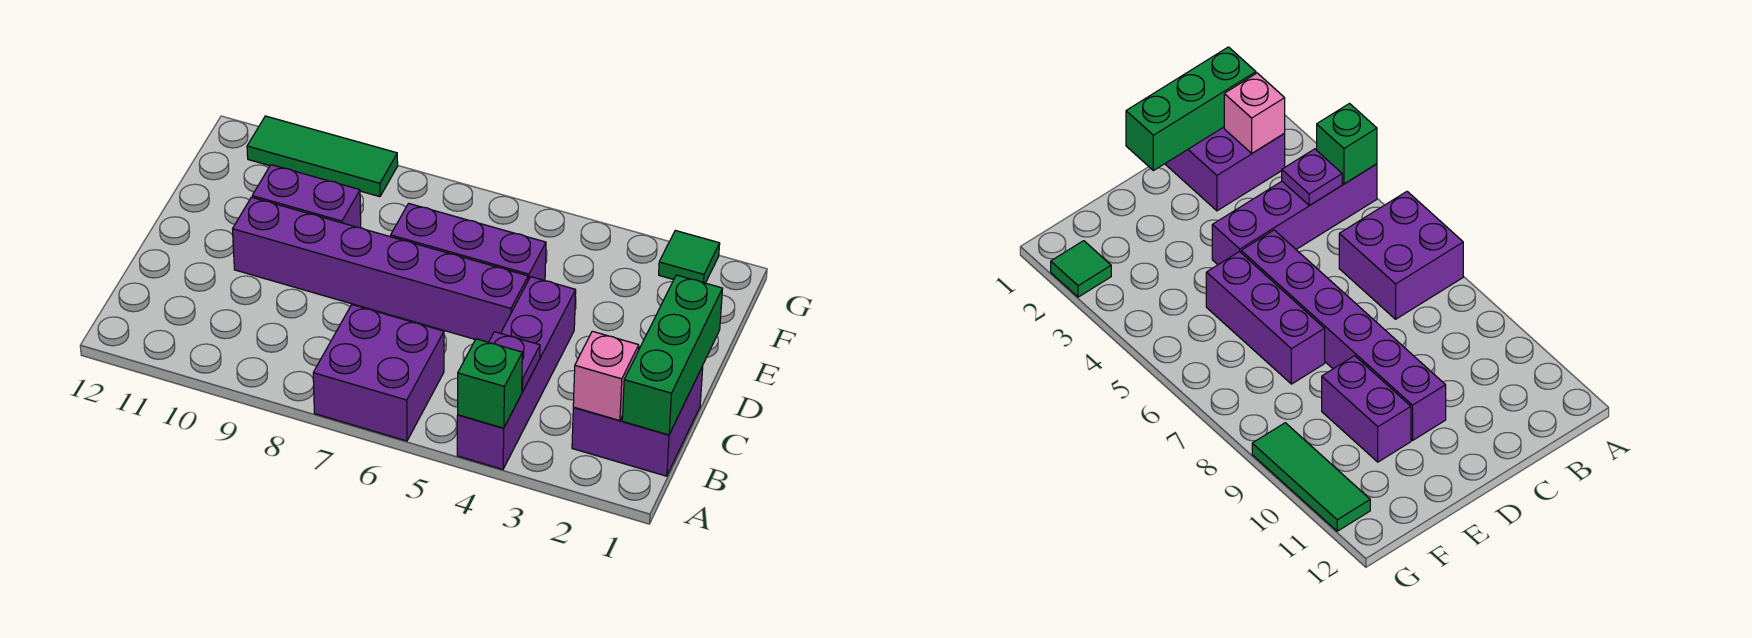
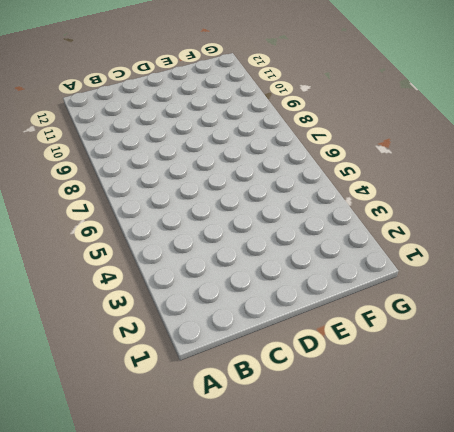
none -> purple brick A4:D4 level 1
none -> purple brick A6:B7 level 1
none -> purple brick B1:C2 level 1

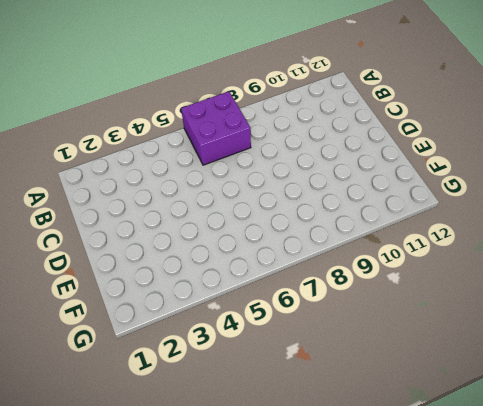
none -> purple brick A4:D4 level 1
none -> purple brick B1:C2 level 1
none -> purple brick D5:D10 level 1

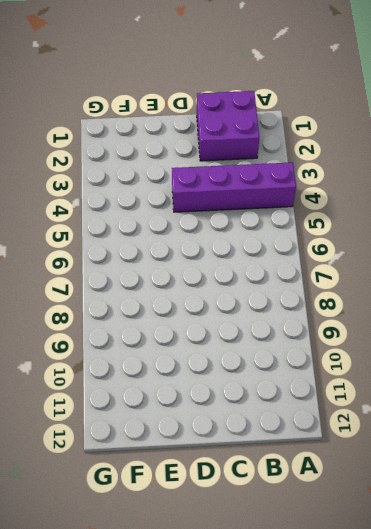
none -> purple brick A6:B7 level 1
none -> purple brick D5:D10 level 1
none -> purple brick E5:E7 level 1

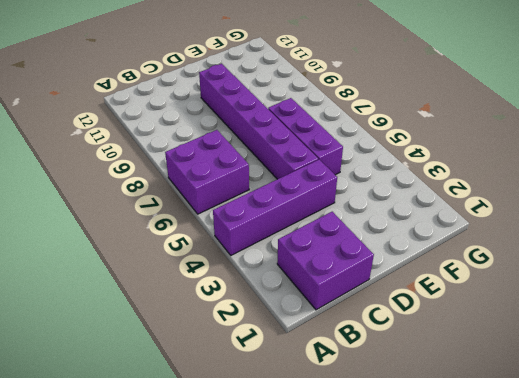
none -> purple brick E9:E10 level 1
none -> green tile G2 level 1
none -> green tile G9:G11 level 1

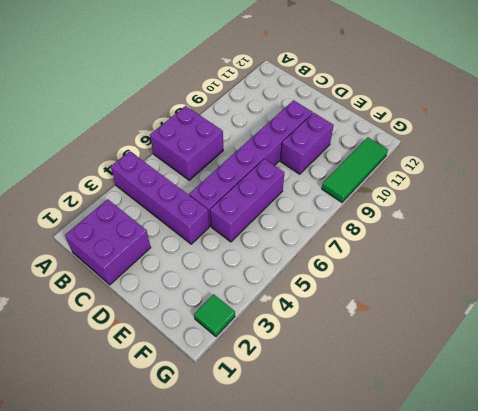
none -> green brick A4 level 2
none -> green brick B1:D1 level 2
none -> pink brick B2 level 2

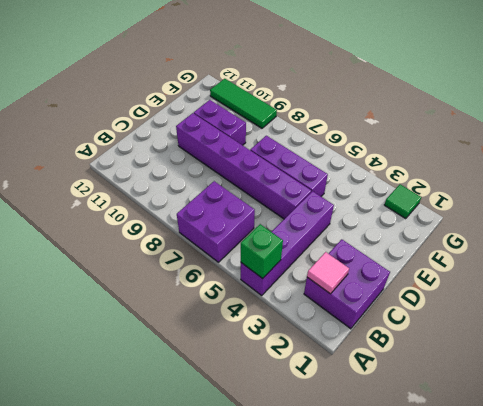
pink tile B2 level 2 -> pink brick B2 level 2
none -> green brick B1:D1 level 2
none -> purple plate B4 level 2

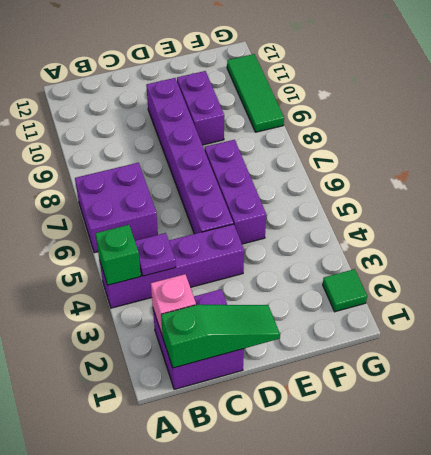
green slope B1:D1 level 2 top B -> green brick B1:D1 level 2

